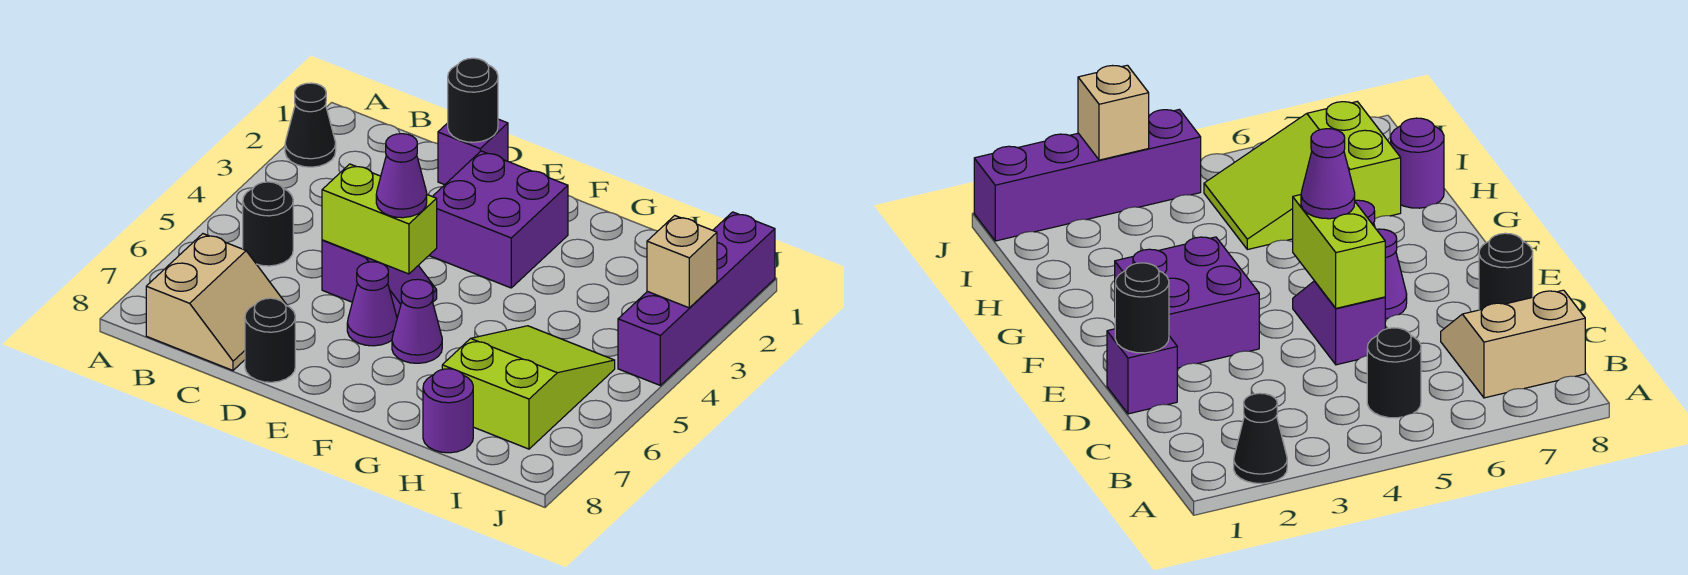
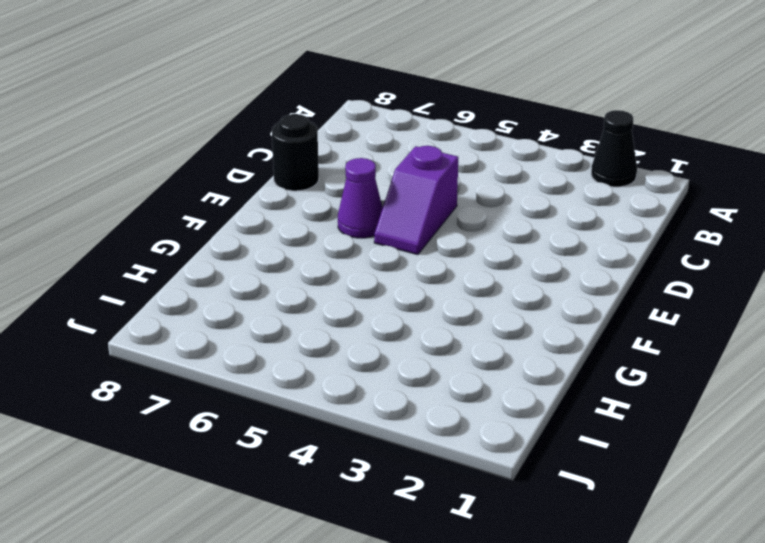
none -> black round brick B5 level 1
none -> tan slope B7:C8 level 1 top B
none -> purple brick D1 level 1

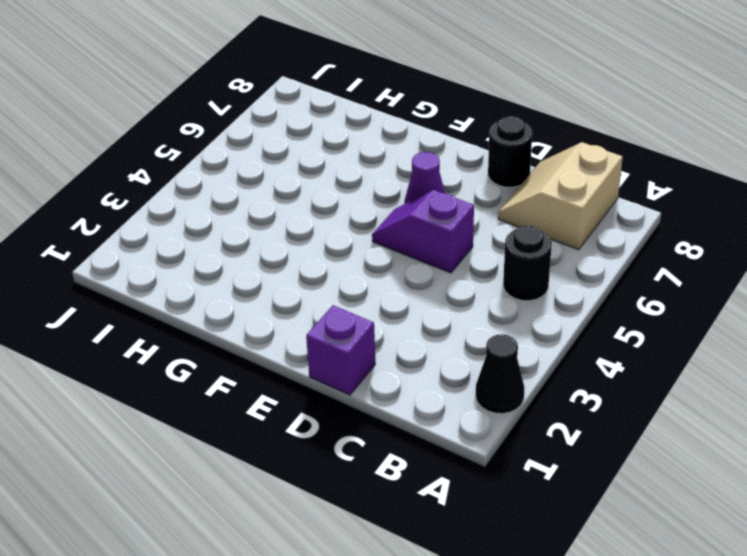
none -> purple brick E2:F3 level 1
none -> purple cone F6 level 1
none -> lime slope H5:I7 level 1 top 7

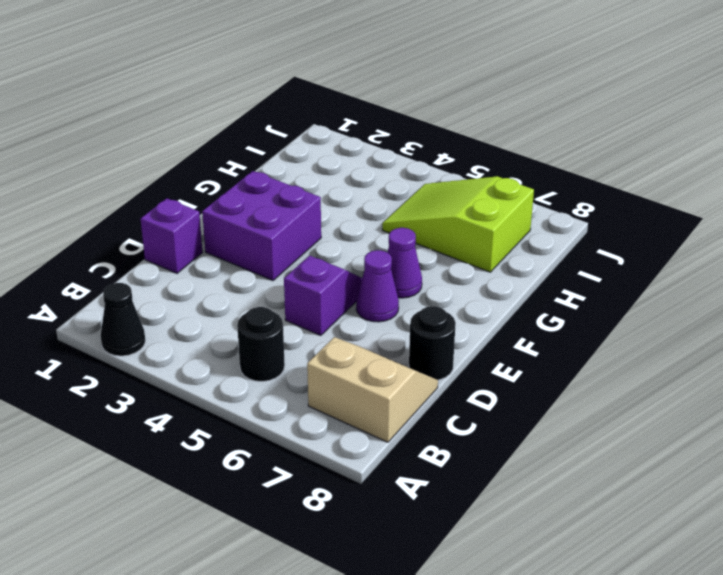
none -> purple round brick H8 level 1
none -> purple brick J1:J4 level 1
none -> black round brick D1 level 2

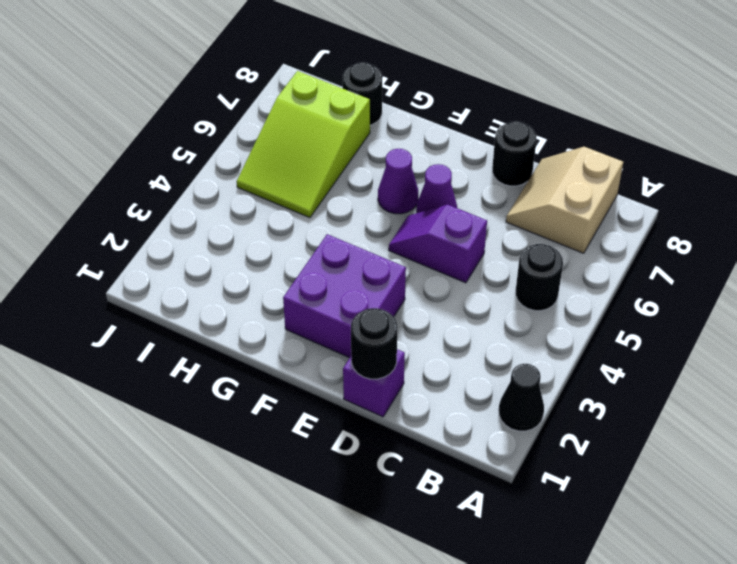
black round brick H8 level 1 -> purple round brick H8 level 1
none -> purple brick J1:J4 level 1
none -> lime brick D5:E5 level 2
none -> tan brick J3 level 2

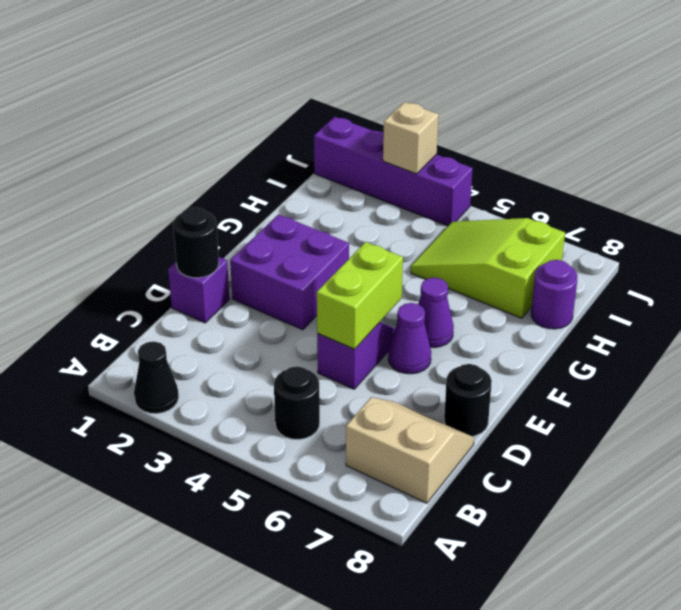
none -> purple cone E5 level 3

